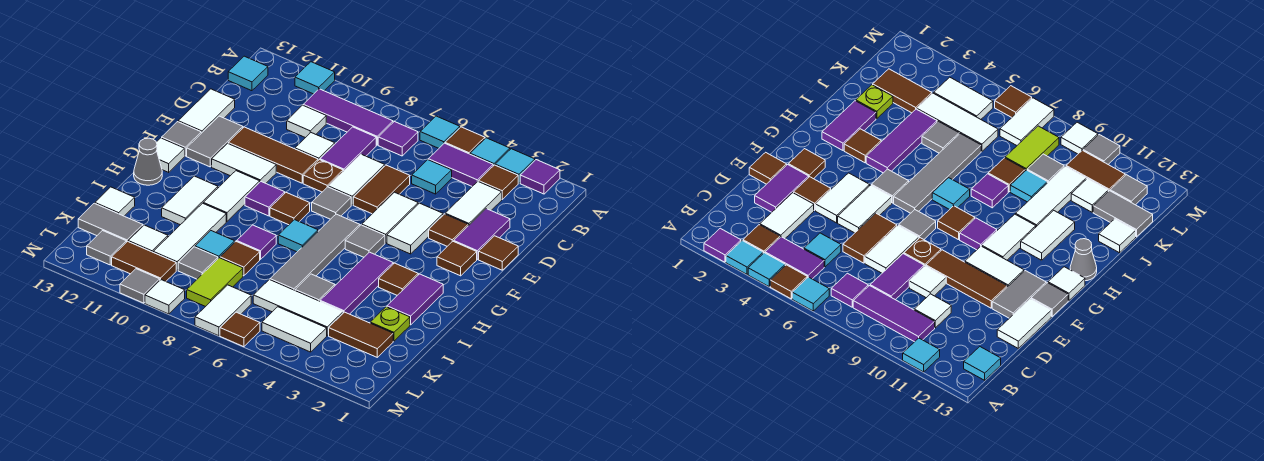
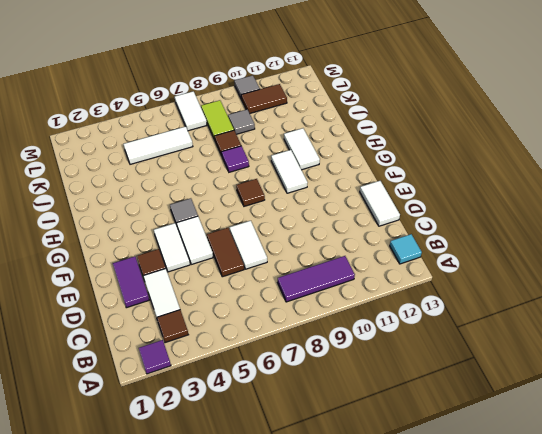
none -> cyan tile A3 level 1
none -> cyan tile A4 level 1
none -> brown tile A5 level 1
none -> cyan tile A6 level 1

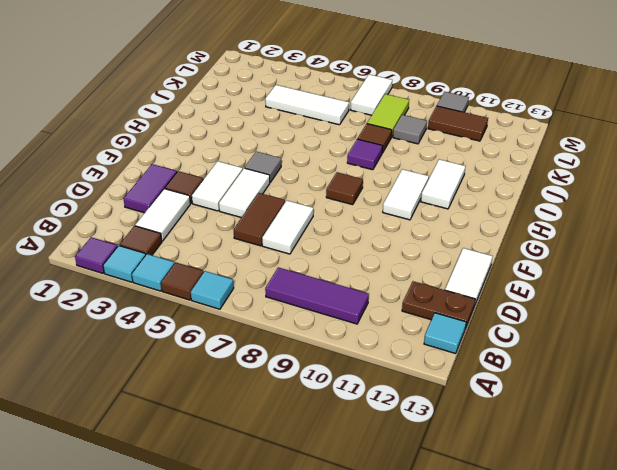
brown plate C12:C13 level 1 -> none
none -> cyan tile A11 level 1
none -> purple tile B4:B5 level 1
none -> purple tile B7 level 1
none -> cyan tile C5 level 1

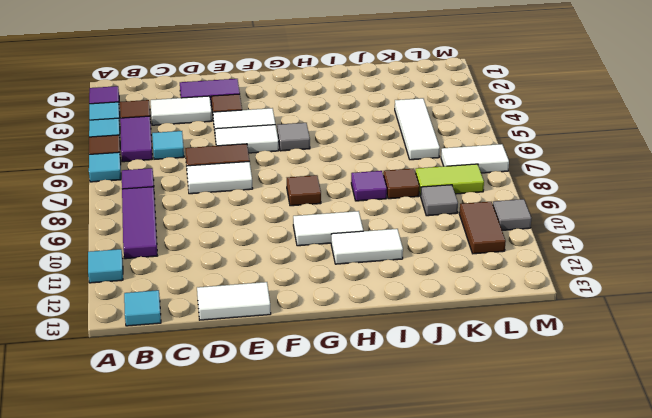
none -> purple tile C8:D8 level 1
none -> white tile C10 level 1
none -> white tile D9 level 1
none -> brown tile E1 level 1

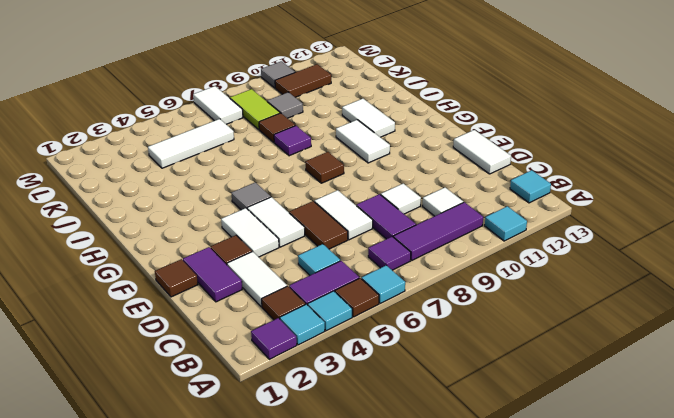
none -> brown plate E8 level 1
none -> brown tile E9:E11 level 1
none -> grey tile E12:F12 level 1
none -> brown tile F2 level 1

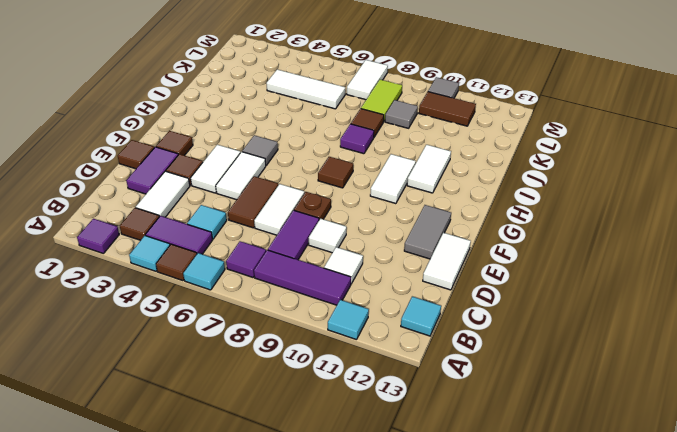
none -> cyan tile A3 level 1
none -> brown tile E9:E11 level 1
none -> grey tile F7 level 1
none -> white tile F10:F11 level 1

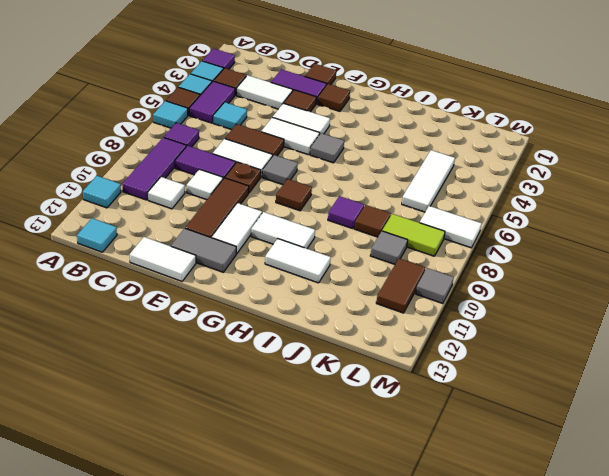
none -> grey tile F13 level 1
none -> grey tile G6:J6 level 1
none -> purple tile G9 level 1
none -> white tile G13 level 1

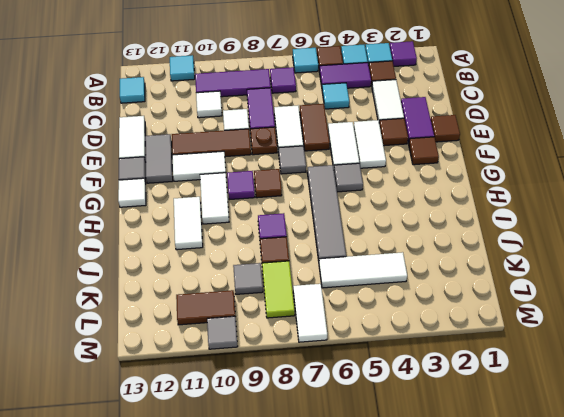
none -> purple tile H2:I2 level 1
none -> brown tile H3 level 1
none -> purple tile H4:J4 level 1
none -> cyan tile H7 level 1

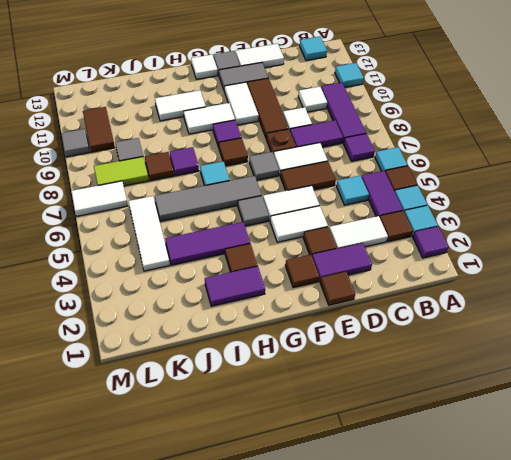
none -> grey cone H13 level 1
none -> white tile I10:K10 level 1
none -> lime plate J2 level 1
none -> grey tile J5 level 1

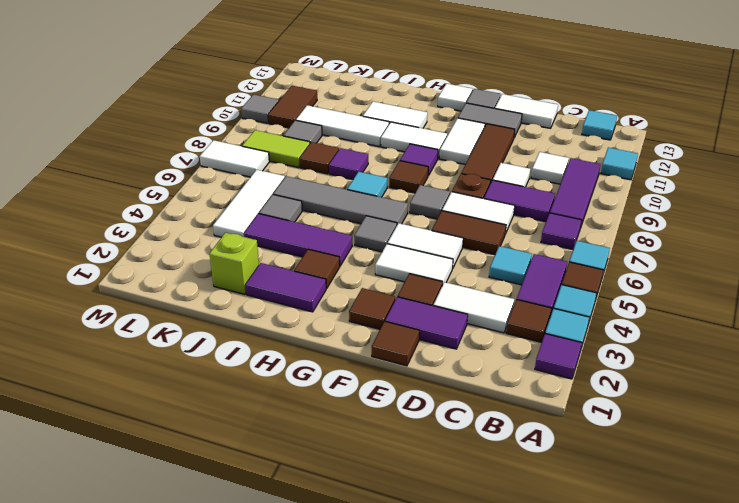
lime brick J2 level 1 -> lime plate J2 level 1
none -> grey cone H13 level 1
none -> cyan tile J9 level 1
none -> white tile J13 level 1
none -> brown tile K2:K3 level 1

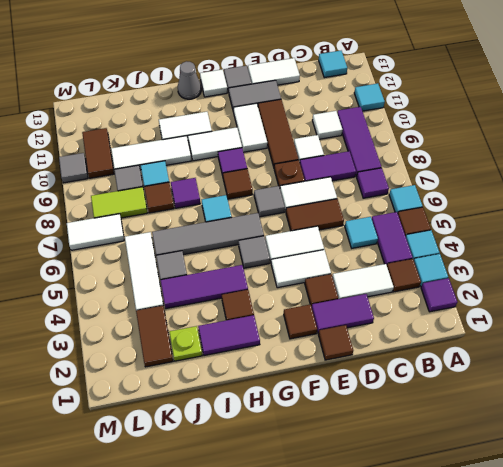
none -> white tile J13 level 1
none -> white tile K11 level 1
none -> grey tile K12:K13 level 1
none -> white tile L4:L5 level 1

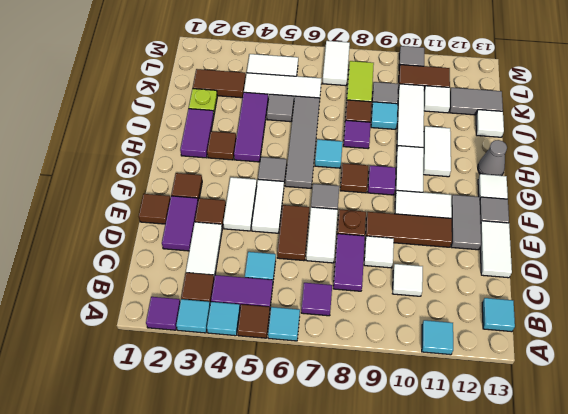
none -> purple tile B8:B10 level 1
none -> grey tile L12 level 1
none -> brown tile M6 level 1
none -> white tile M9 level 1

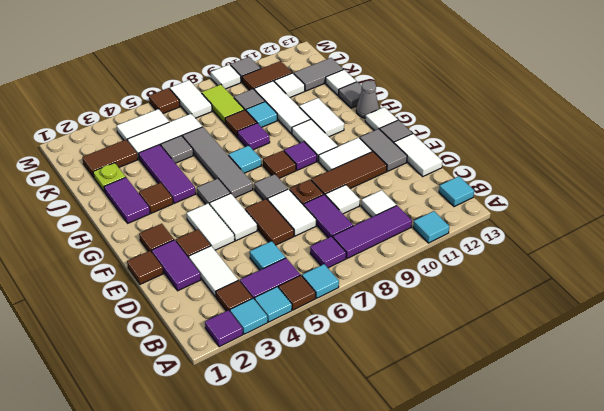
grey tile I13 level 1 -> grey tile L12 level 1

